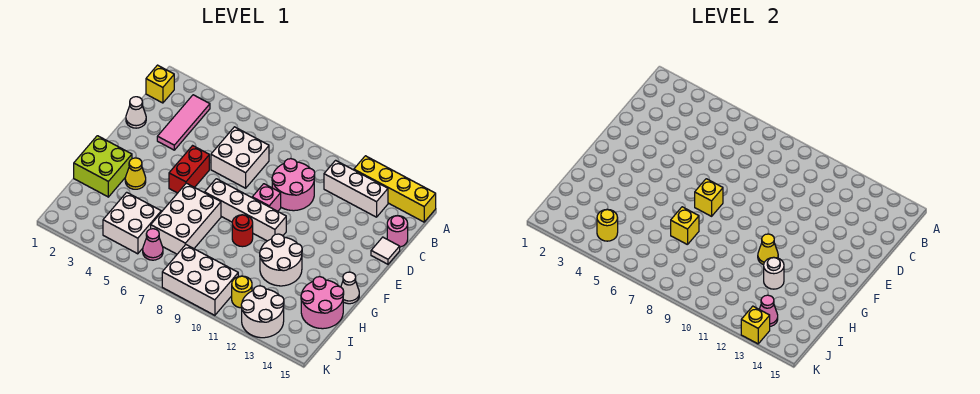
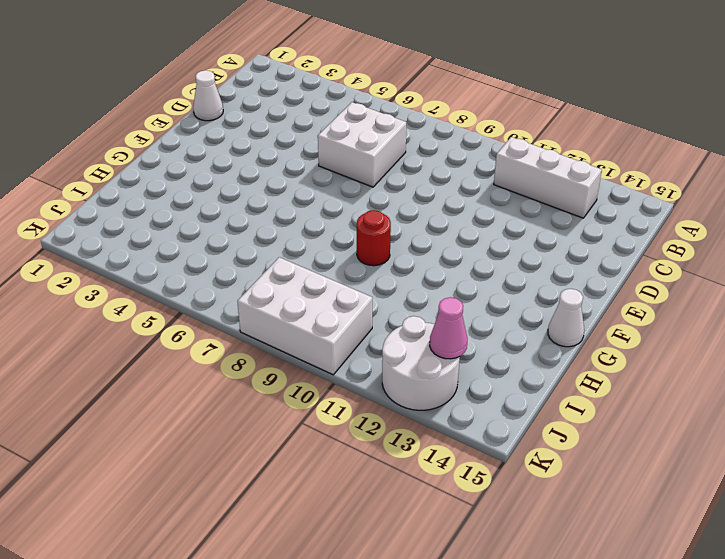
none -> yellow brick A12:A15 level 1
none -> yellow brick B1 level 1
none -> pink tile B3:D3 level 1
none -> pink round brick C9:D10 level 1

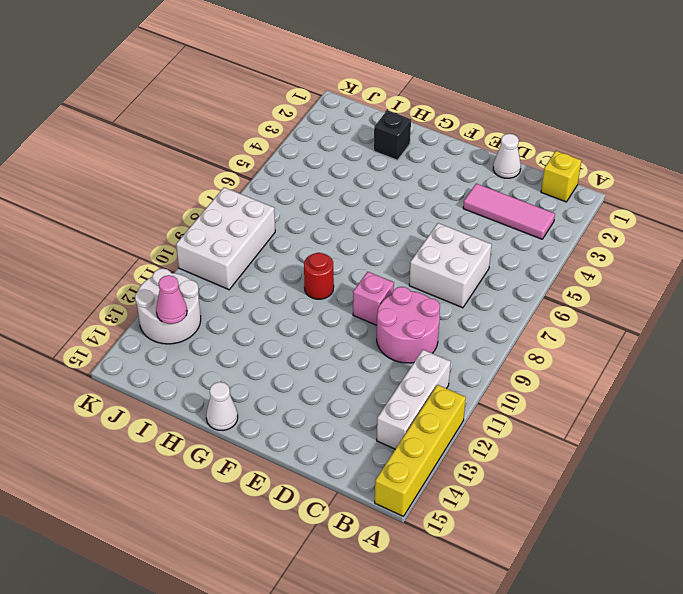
black brick H2 level 1 -> lime brick G1:H2 level 1
none -> pink round brick C15 level 1
none -> white tile D15 level 1
none -> red brick E5:F5 level 1
none -> white brick F7:F10 level 1

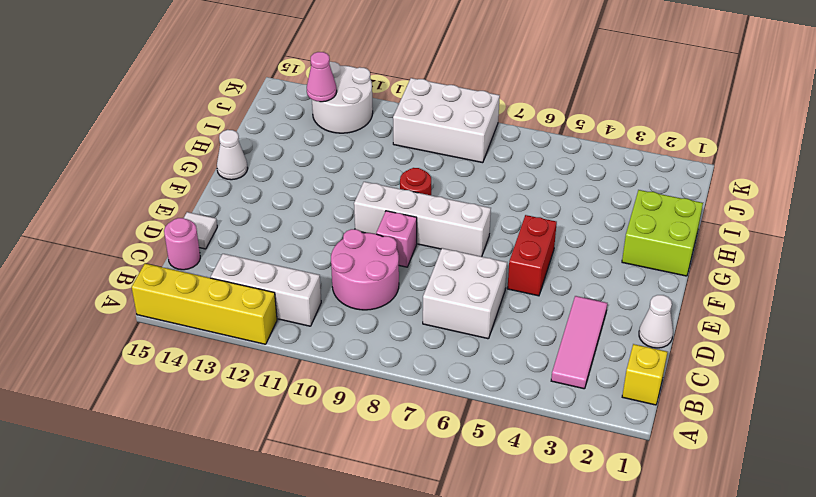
none -> yellow cone G3 level 1
none -> white brick G6:I7 level 1
none -> white round brick G11:H12 level 1
none -> pink round brick H14:I15 level 1

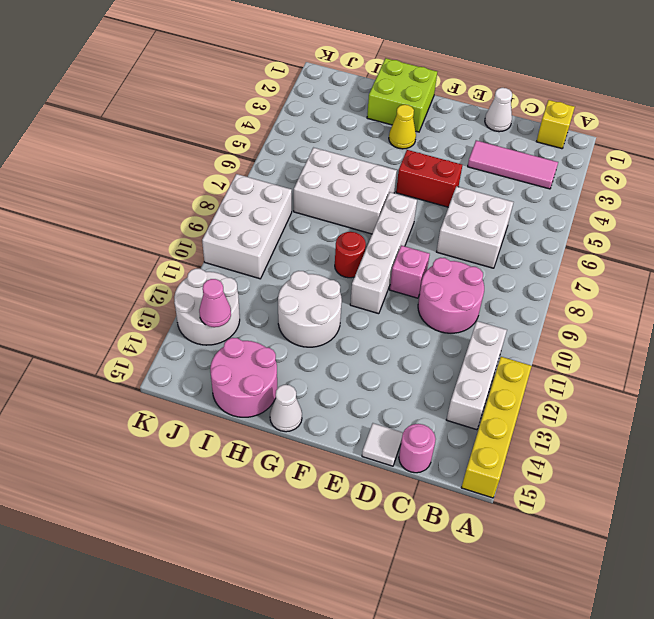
none -> white brick I4:J5 level 1
none -> pink cone J6 level 1
none -> yellow round brick J11 level 1
none -> yellow brick F7 level 2

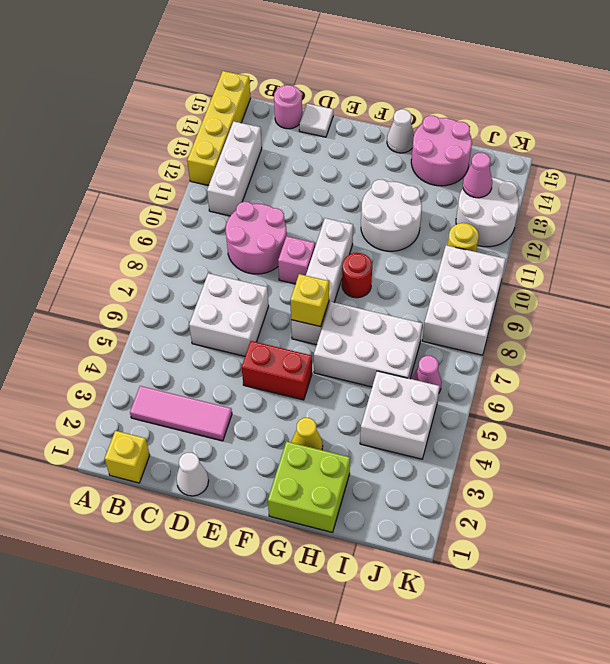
none -> yellow cone G11 level 2
none -> yellow brick H7 level 2
none -> white round brick H12 level 2
none -> yellow round brick J4 level 2

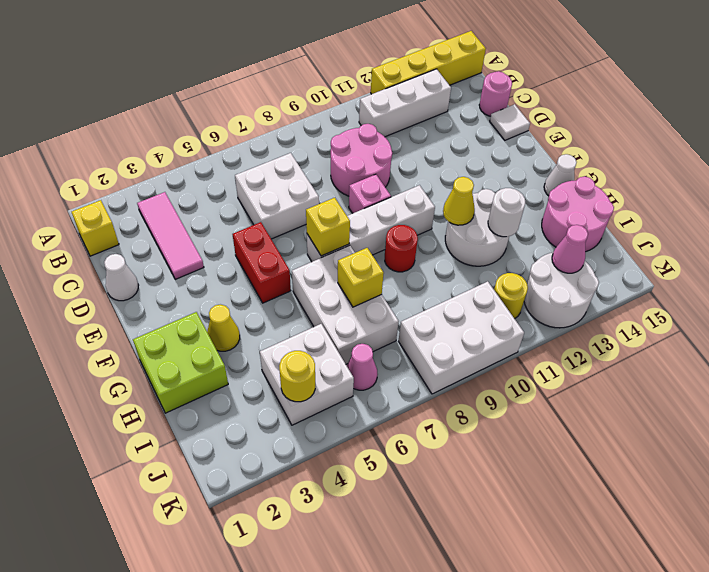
none -> yellow brick K13 level 2

